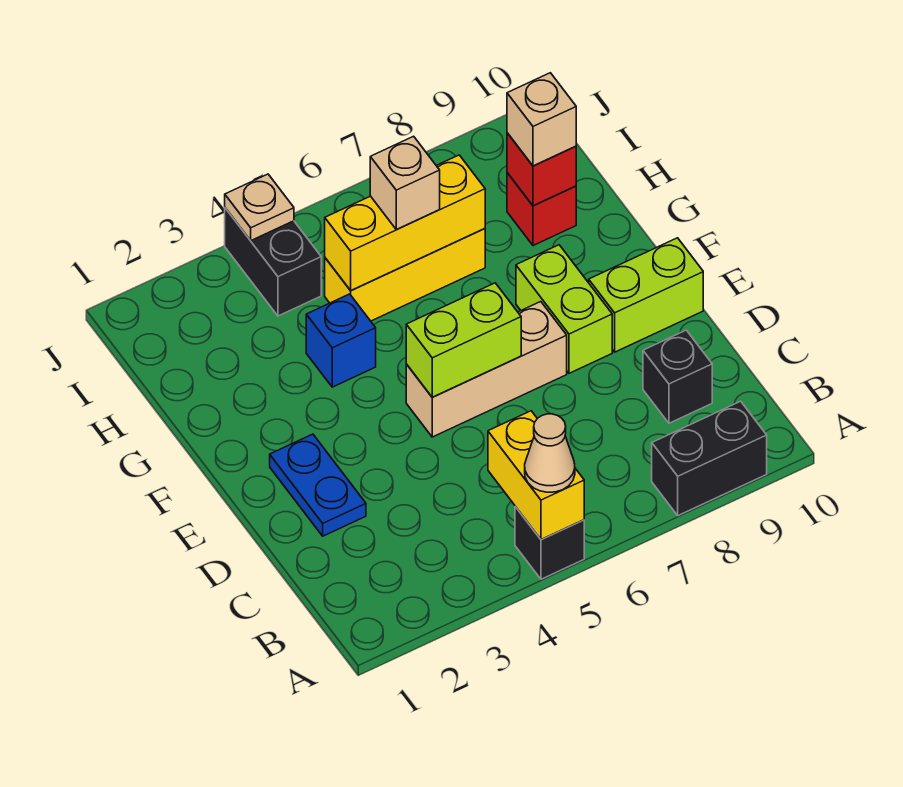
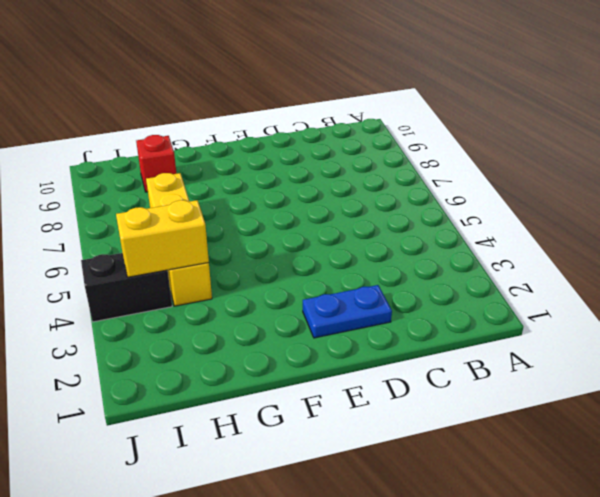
yellow brick H4:H7 level 1 -> yellow brick H5:H7 level 1
yellow brick H4:I4 level 2 -> yellow brick A5:B5 level 2
none -> black brick A5 level 1
none -> black brick A8:A9 level 1
none -> black brick C9 level 1

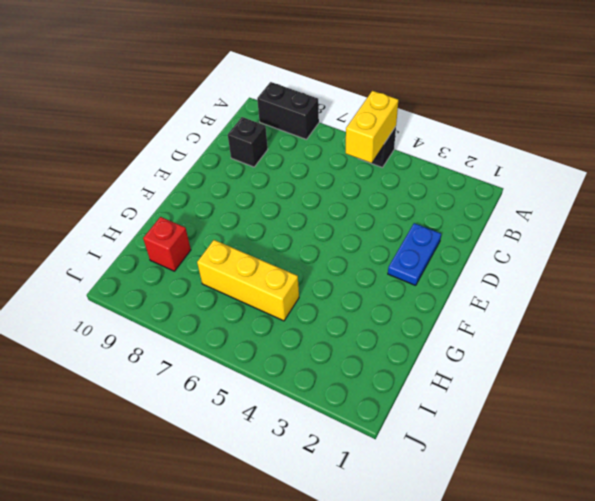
none -> tan brick E5:E7 level 1
none -> lime brick E8:F8 level 1
none -> lime brick E9:E10 level 1

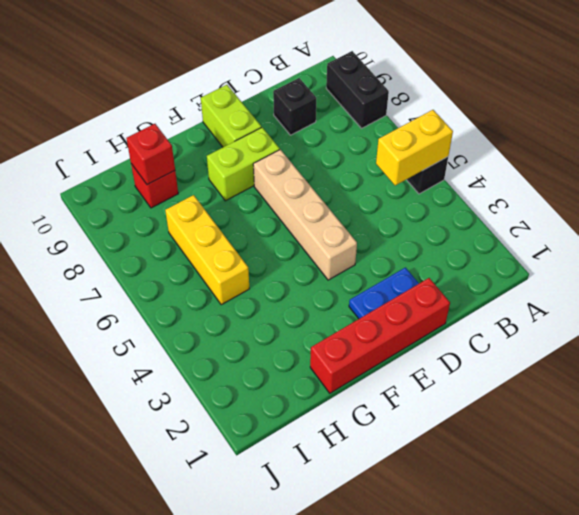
red brick D1:G1 level 1 -> none
tan brick E4:E7 level 1 -> tan brick E5:E7 level 1
none -> blue brick G4 level 1
none -> black brick I4:J4 level 1
none -> lime brick E5:E6 level 2

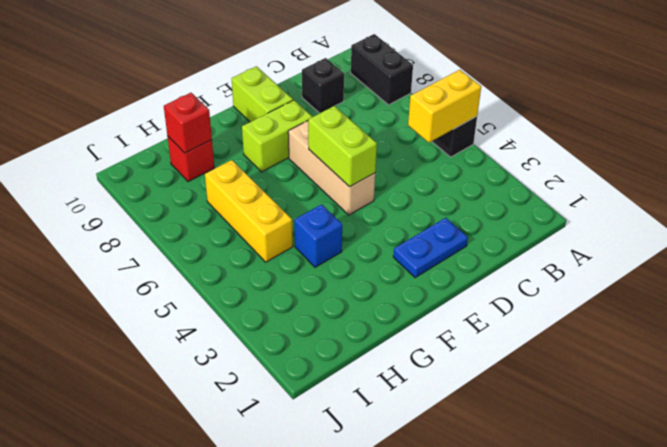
none -> black brick I4:J4 level 1
none -> yellow brick H5:H7 level 2
none -> tan plate J4 level 2

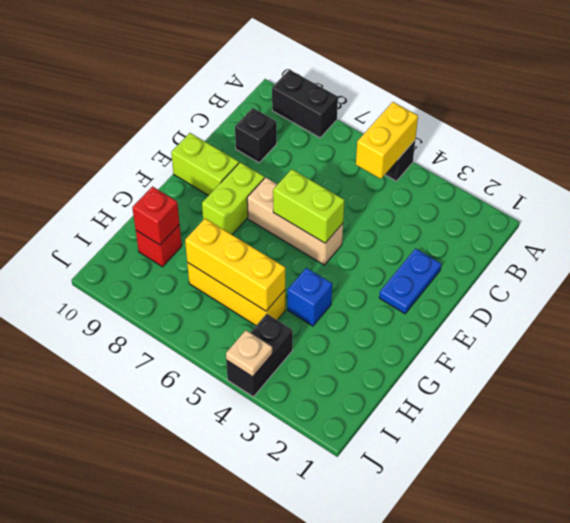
none -> tan cone A5 level 3
none -> tan brick H6 level 3
none -> tan brick H9 level 3

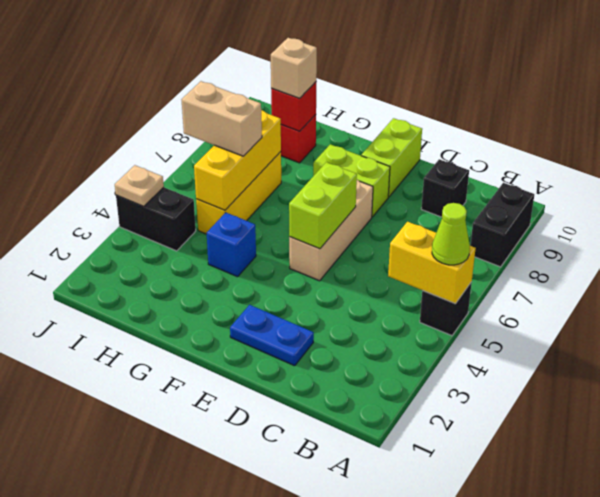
lime cone A5 level 3 -> tan cone A5 level 3
tan brick H6:I6 level 3 -> tan brick H6 level 3

